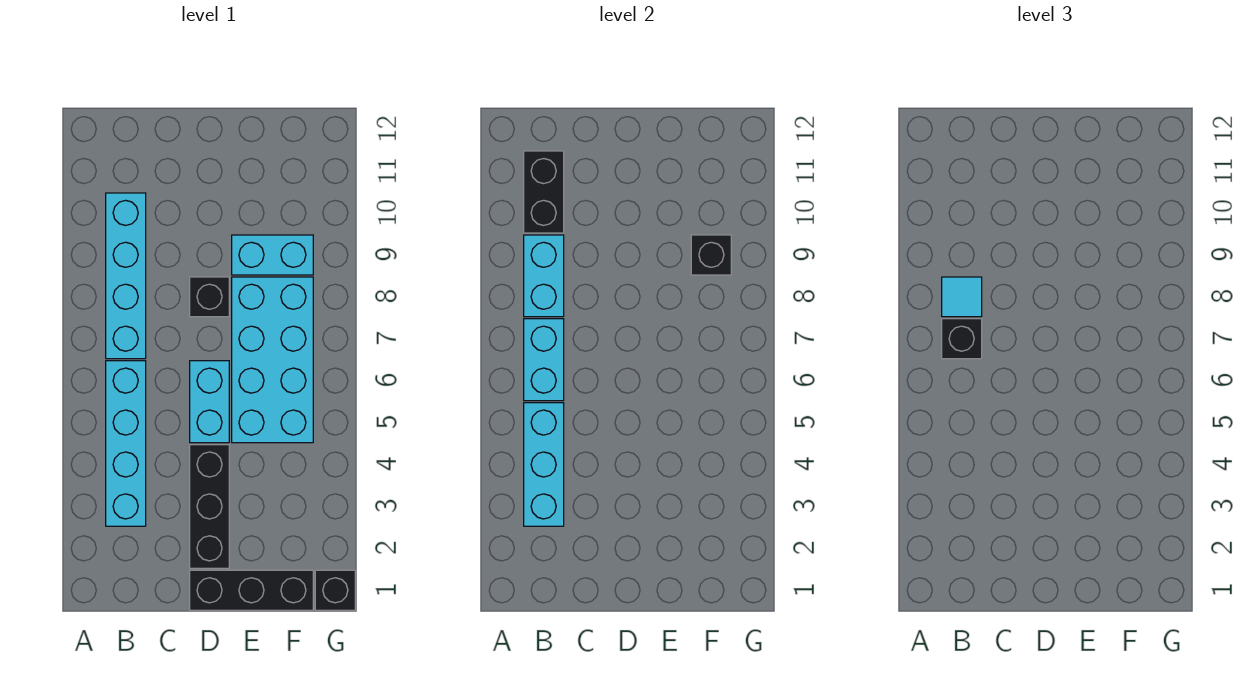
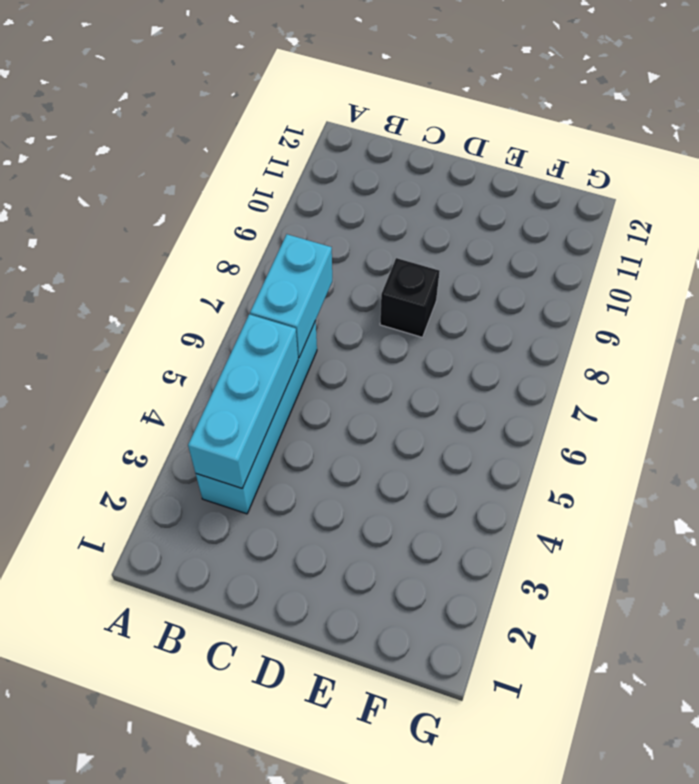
none -> cyan brick B7:B10 level 1
none -> black brick D1:F1 level 1
none -> black brick D2:D4 level 1

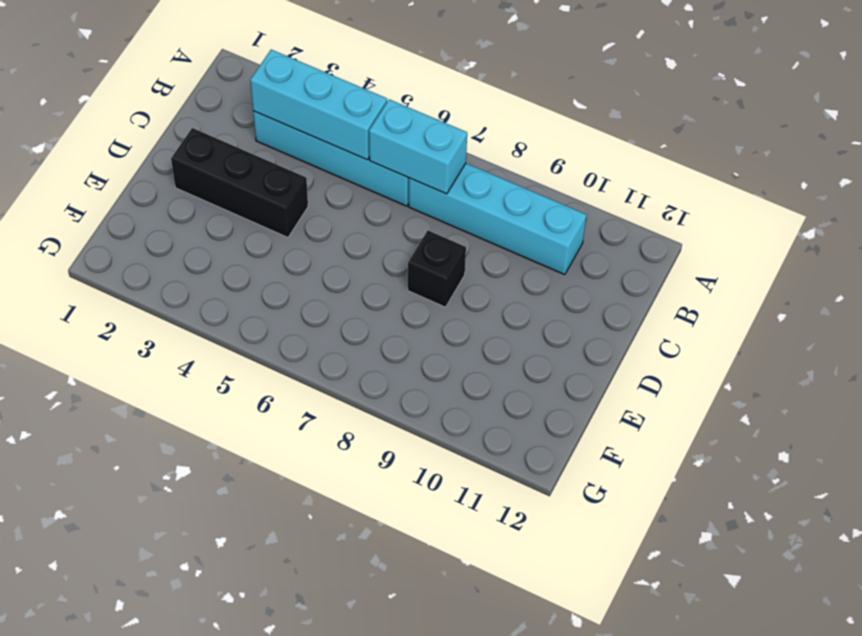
none -> black brick D1:F1 level 1
none -> cyan brick D5:D6 level 1
none -> cyan brick E5:F8 level 1

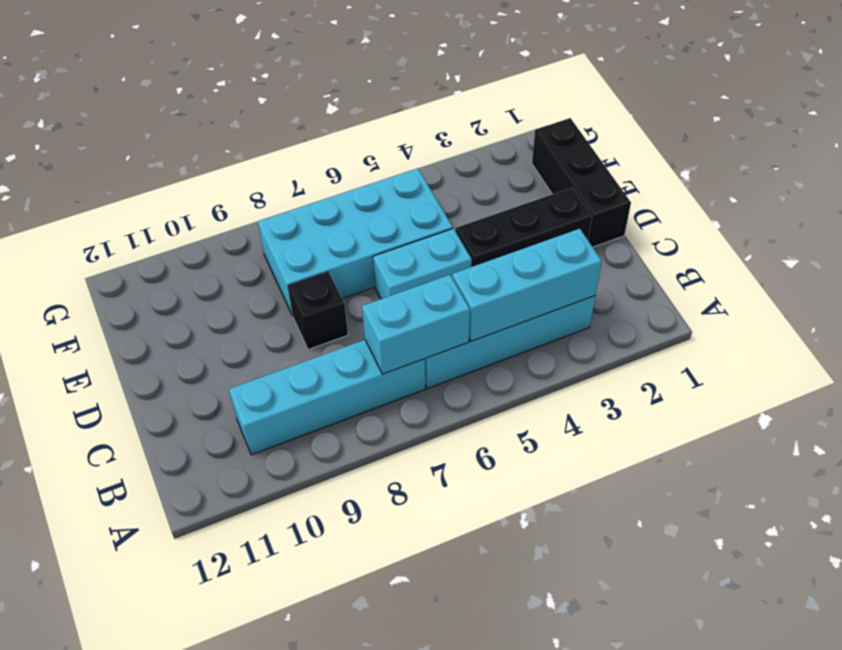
none -> cyan brick E9:F9 level 1
none -> black brick G1 level 1
none -> cyan brick B8:B9 level 2

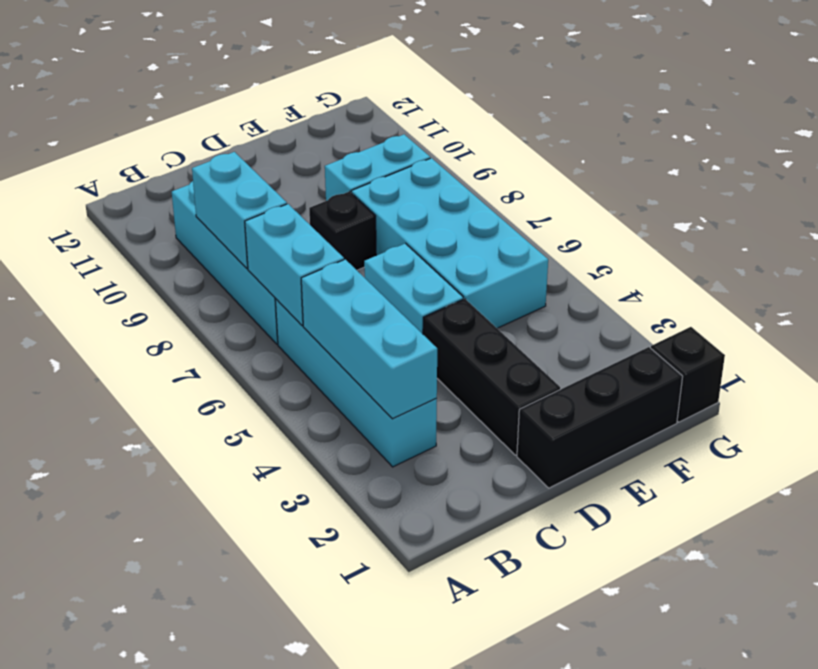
none -> black brick B10:B11 level 2
none -> black brick F9 level 2
none -> black brick B7 level 3

